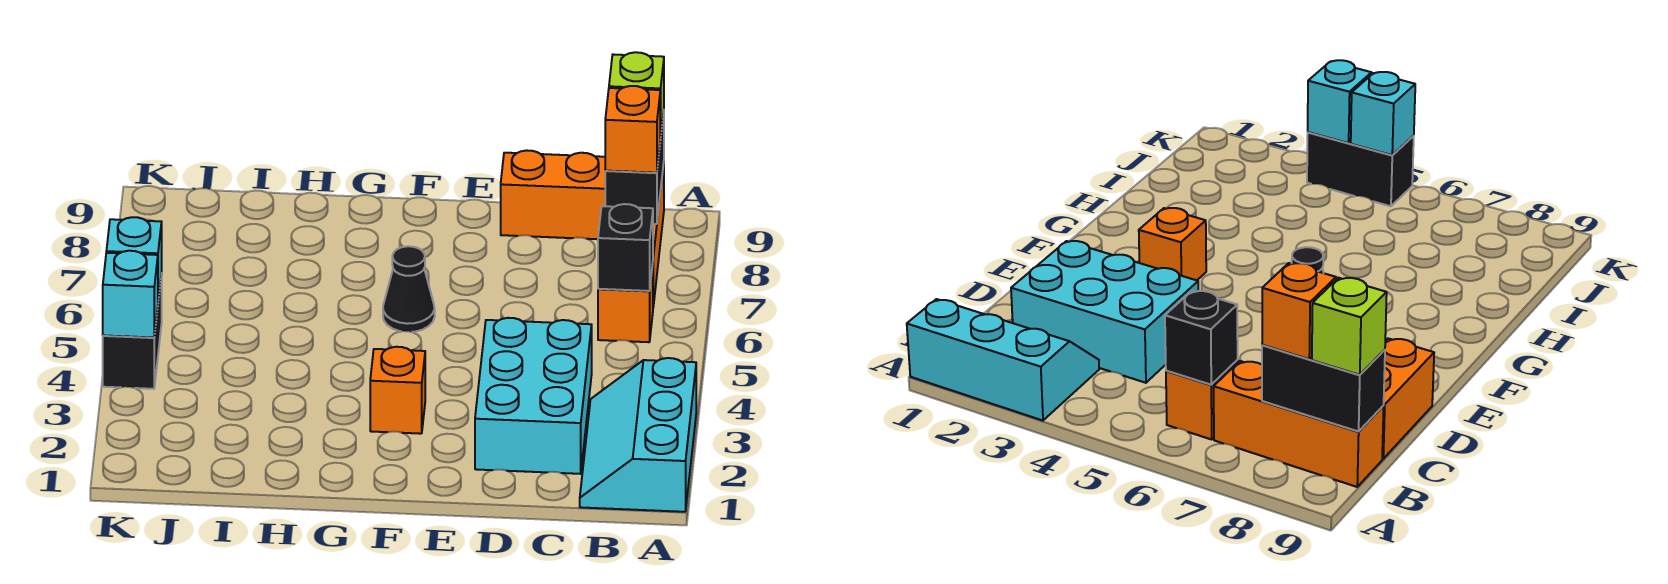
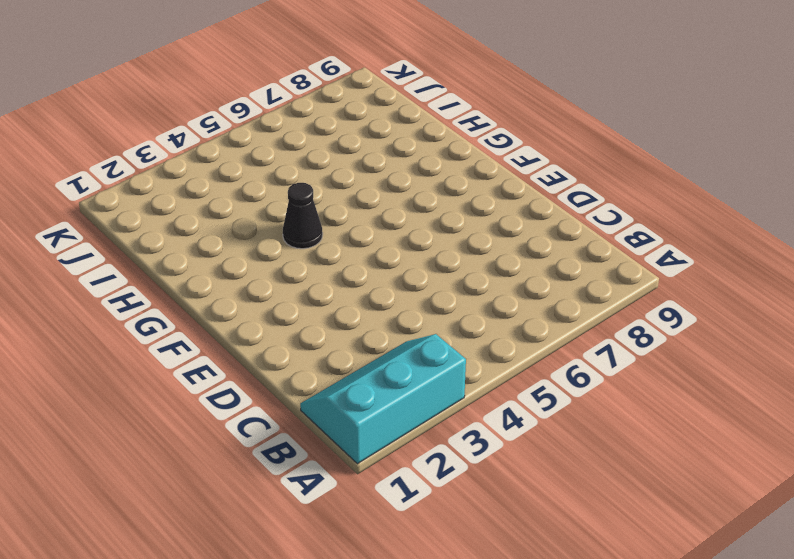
black cone G4 level 1 -> black cone F6 level 1
none -> orange brick B6 level 1
none -> orange brick B7:B9 level 1
none -> cyan brick C2:D4 level 1

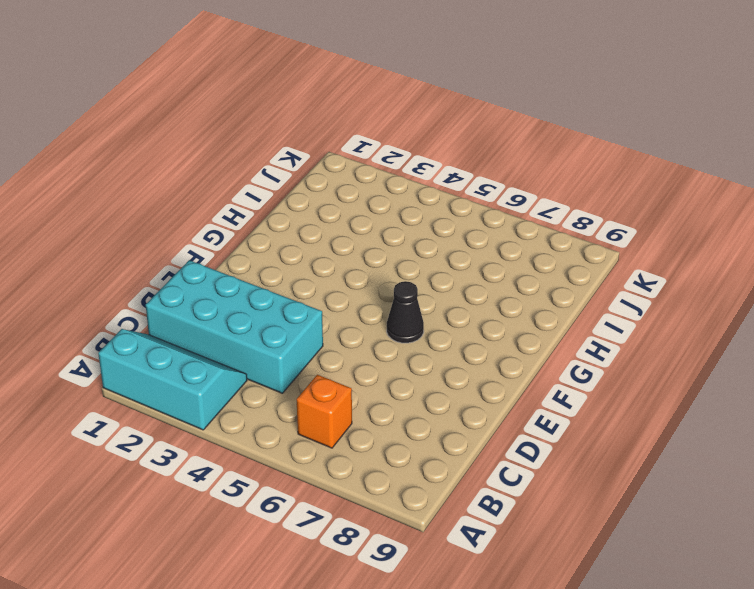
cyan brick C1:D4 level 1 -> cyan brick C2:D4 level 1
none -> orange brick B7:B9 level 1
none -> orange brick C9:D9 level 1
none -> orange brick F3 level 1

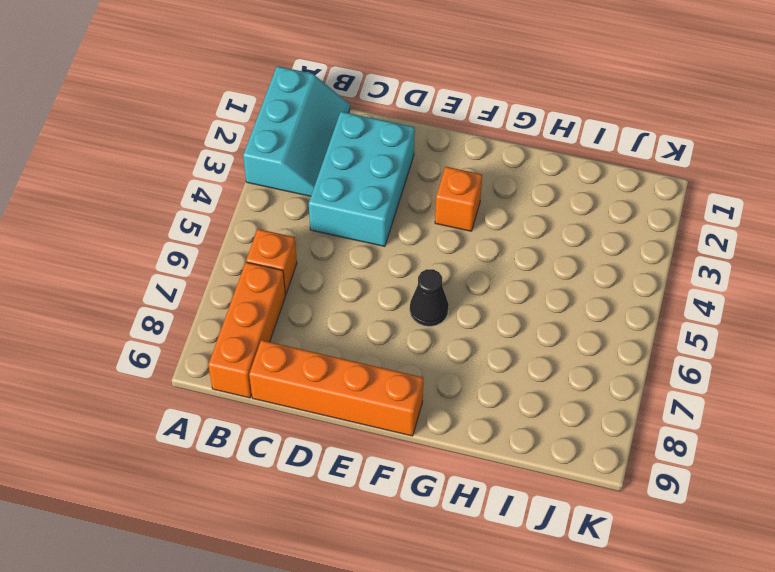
orange brick C9:F9 level 1 -> orange brick C9:D9 level 1
none -> black brick K4:K5 level 1
none -> black brick B6 level 2
none -> black brick B8:B9 level 2

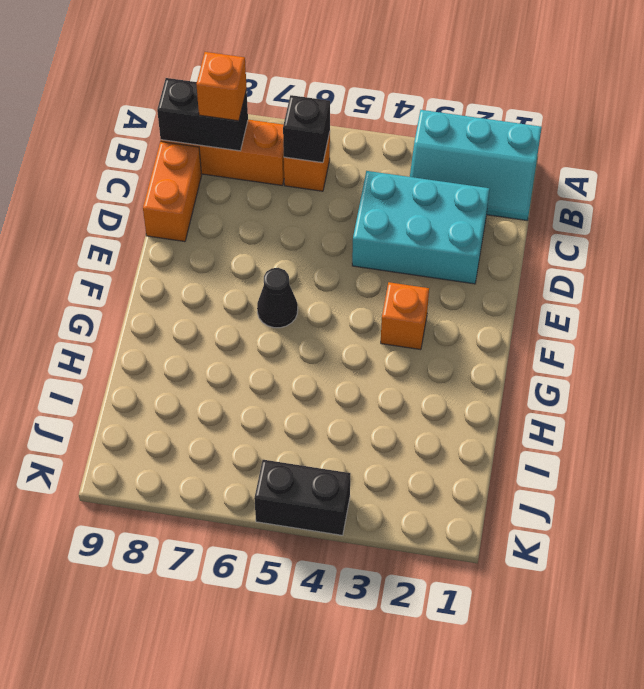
none -> cyan brick K4 level 2
none -> cyan brick K5 level 2
none -> lime brick B9 level 3

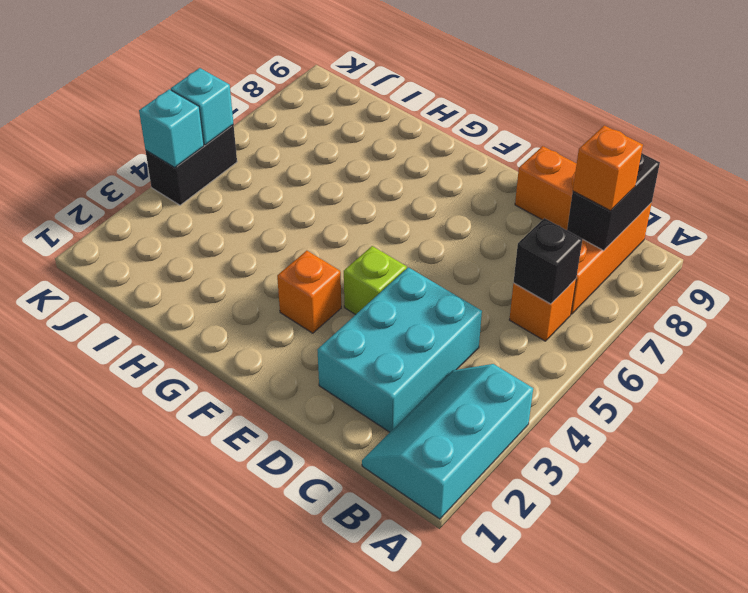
lime brick E4 level 1 -> lime brick B9 level 3
none -> black cone F6 level 1

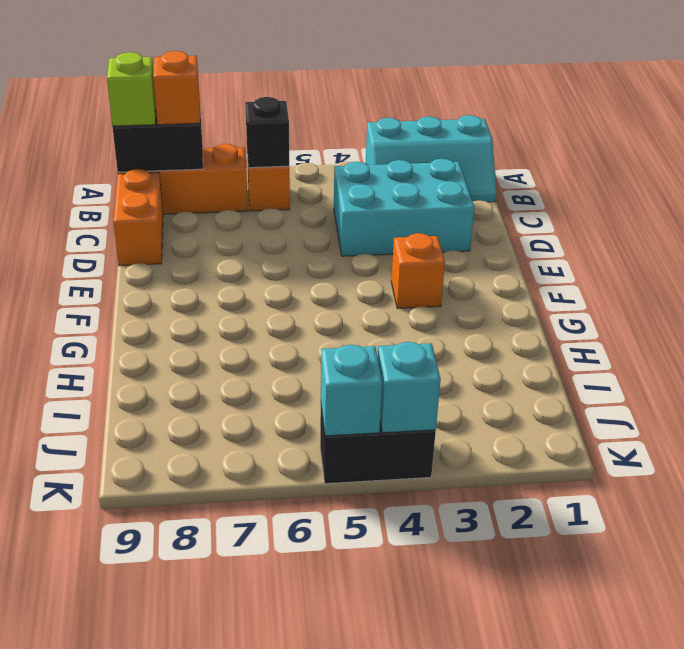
none -> black cone F6 level 1

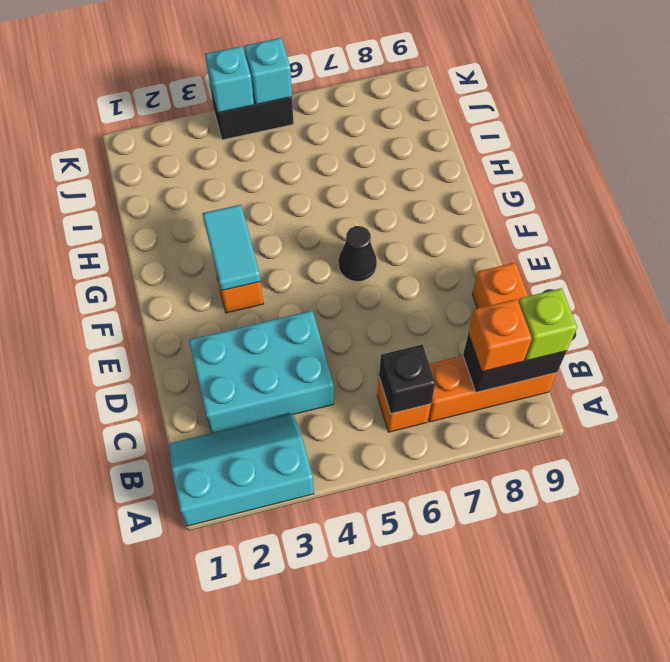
cyan tile F3:G3 level 2 -> none

